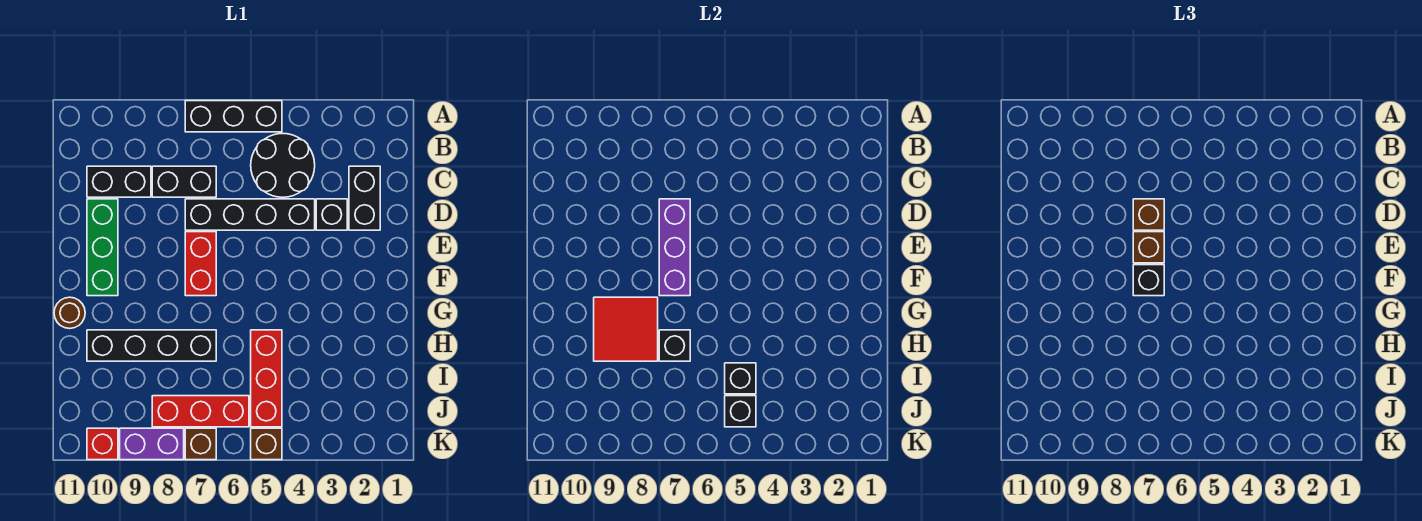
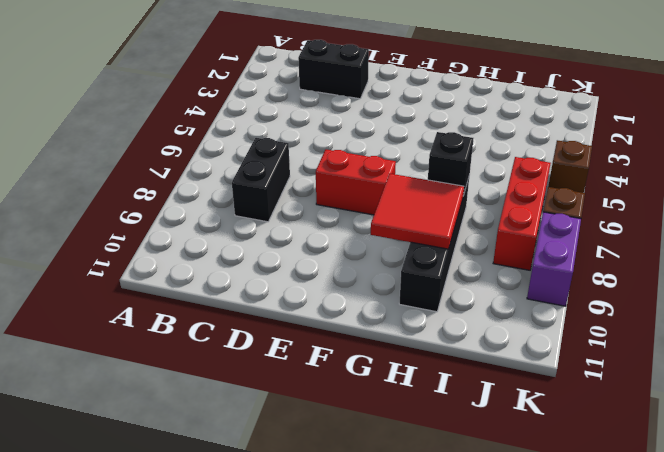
none -> black brick A5:A7 level 1
none -> black round brick B4:C5 level 1
none -> black brick C9:C10 level 1

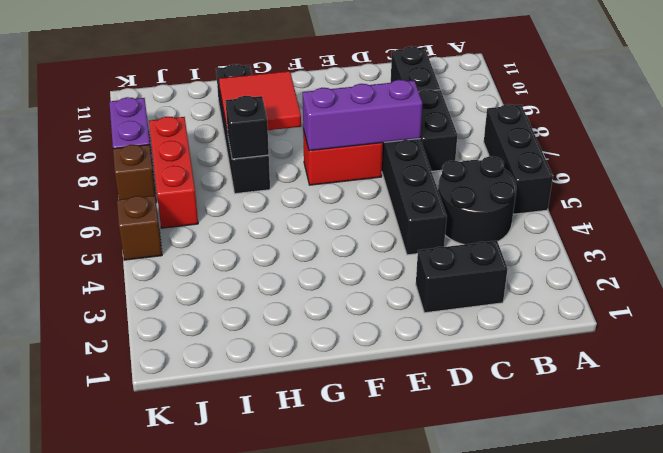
none -> black brick D3 level 1
none -> green brick D10:F10 level 1
none -> brown round brick G11 level 1

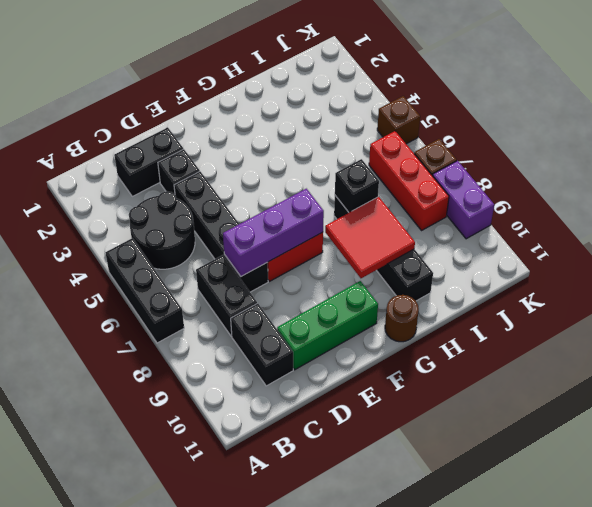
none -> red brick H5:J5 level 1
none -> red brick K10 level 1
none -> black brick I5 level 2

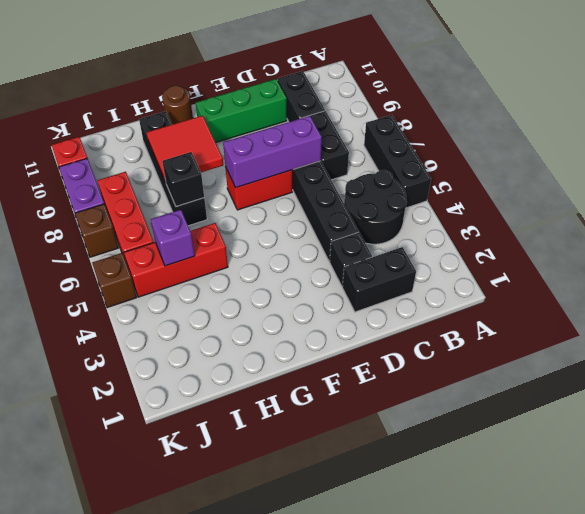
purple brick I5 level 2 -> black brick I5 level 2
none -> black brick J5 level 2
none -> brown brick D7 level 3
none -> brown brick E7 level 3

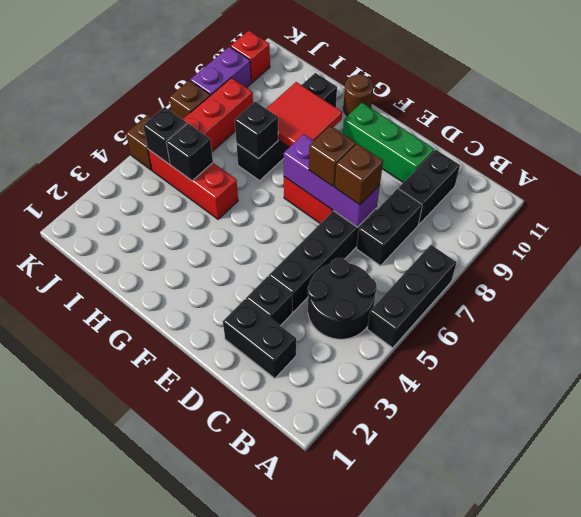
none -> black brick F7 level 3

